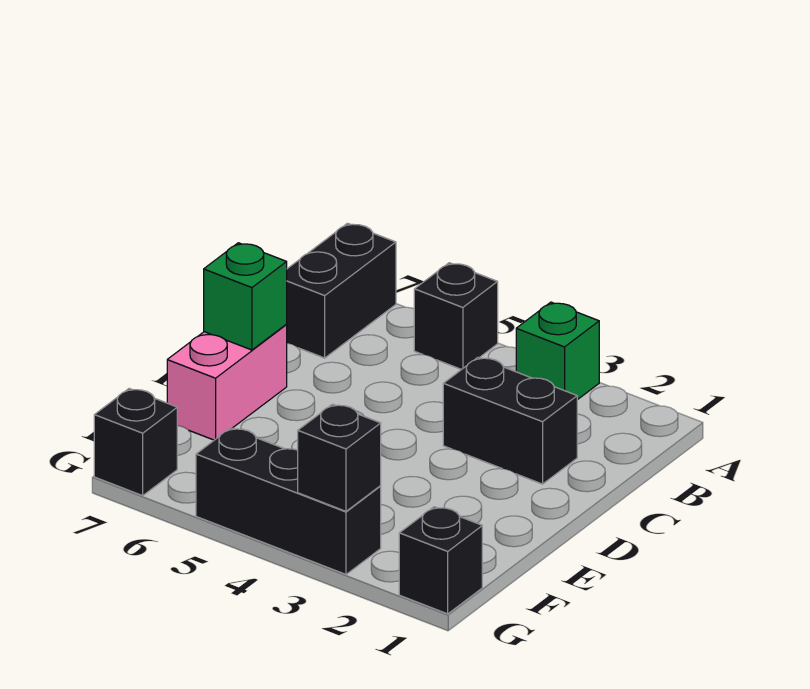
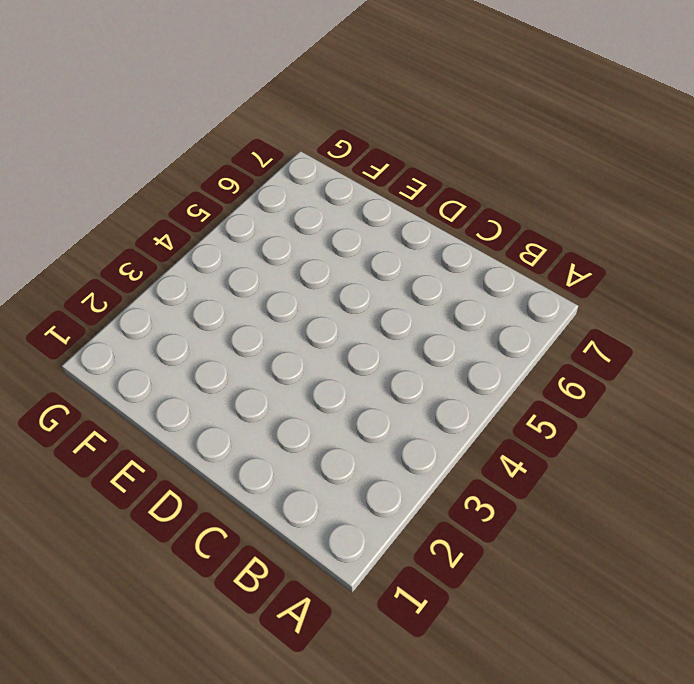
none -> green brick A3 level 1
none -> black brick A5 level 1

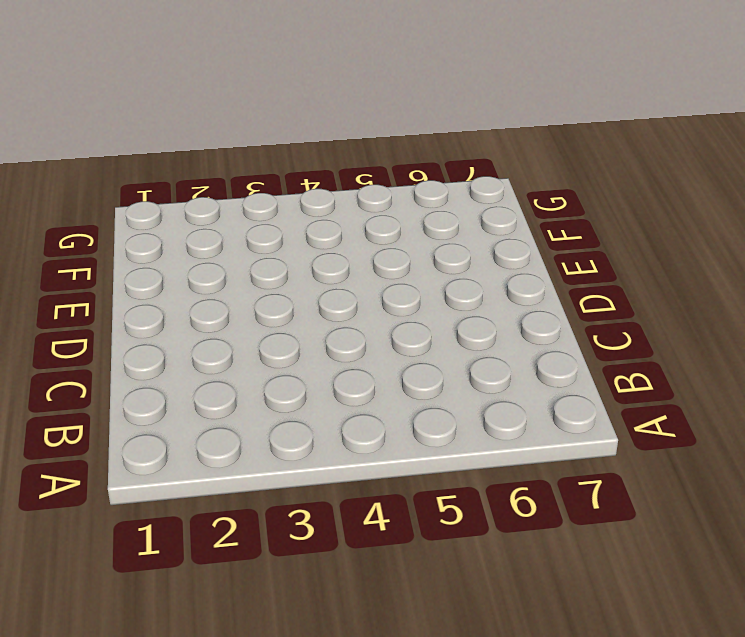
none -> green brick A3 level 1
none -> black brick A5 level 1

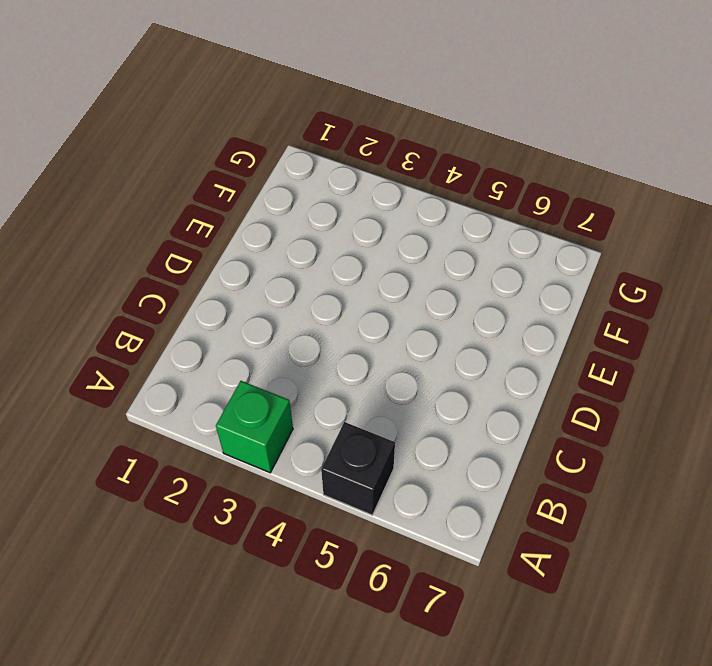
none -> black brick A7:B7 level 1
none -> black brick C2:C3 level 1

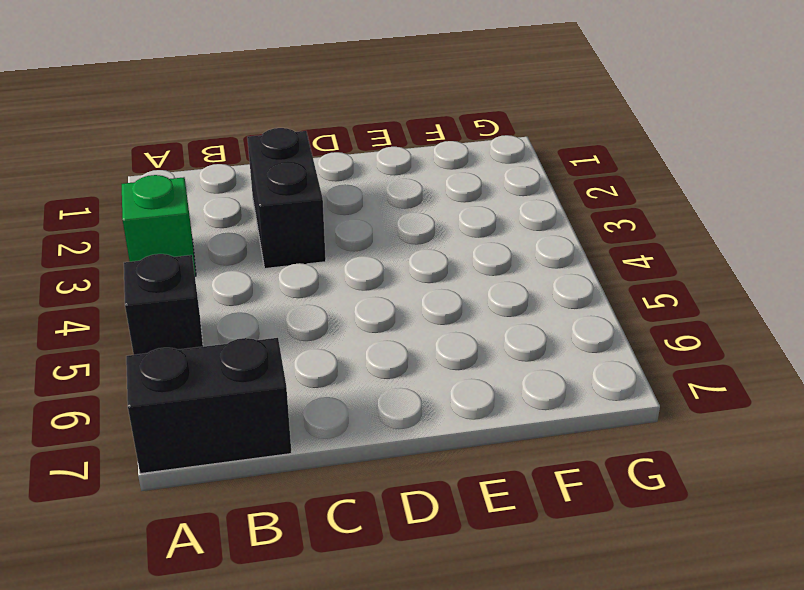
none -> pink brick D7:E7 level 1
none -> black brick G1 level 1

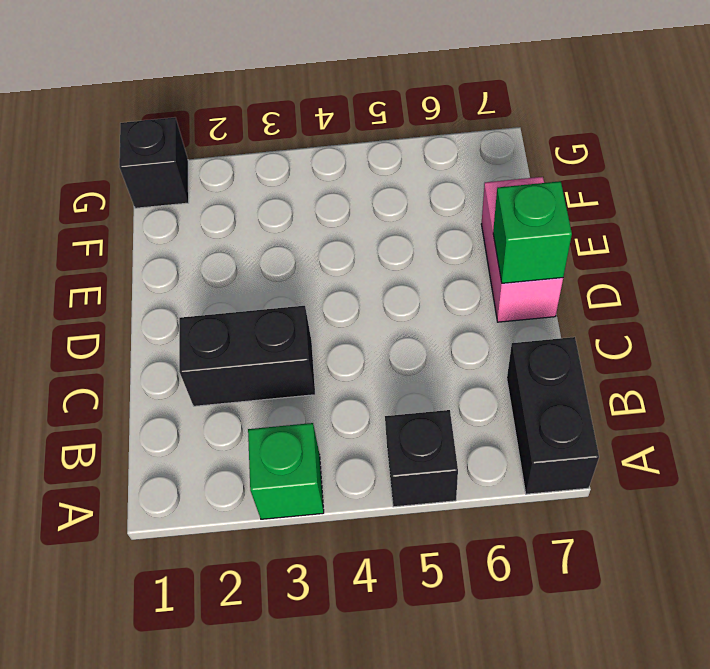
none -> black brick G3:G5 level 1
none -> black brick G7 level 1

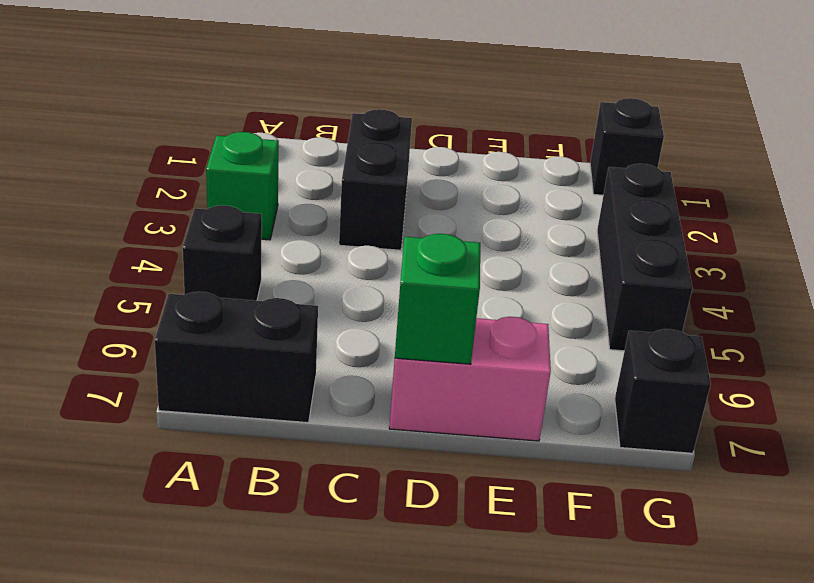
none -> black brick G3 level 2

